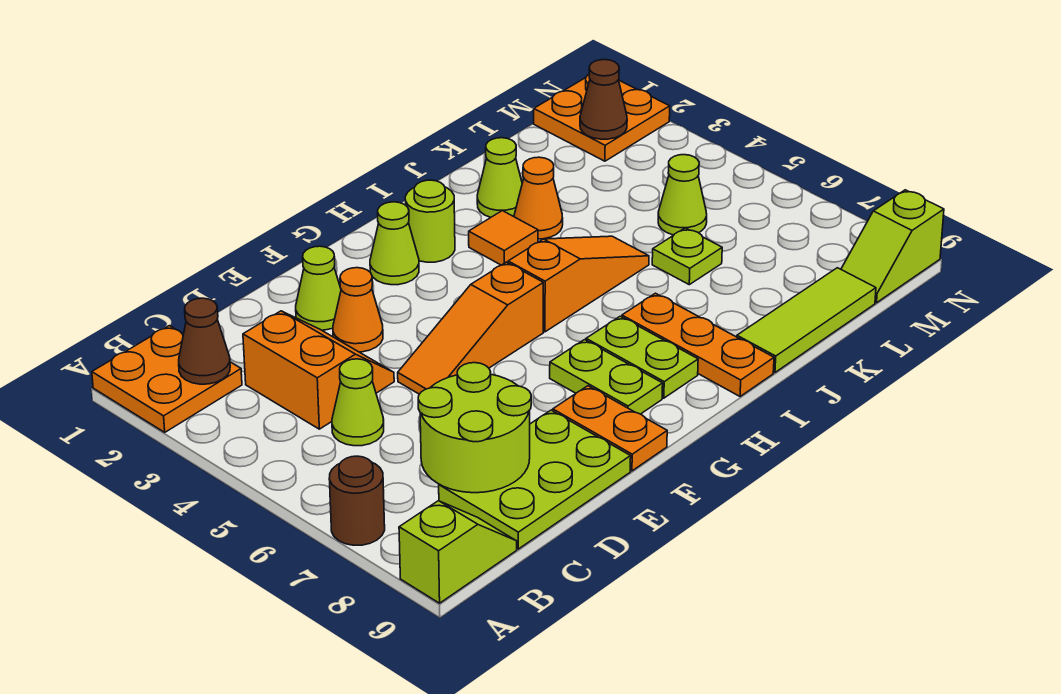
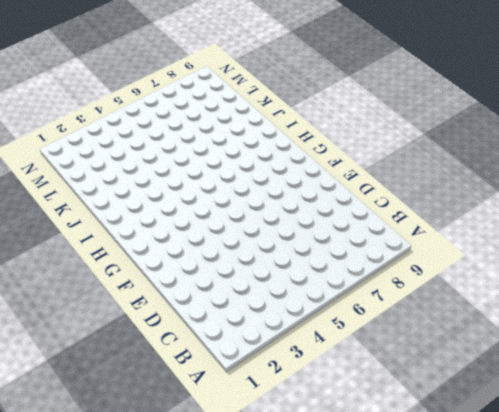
none -> orange plate A1:B2 level 1
none -> brown round brick A7 level 1
none -> lime slope A9:B9 level 1 top A

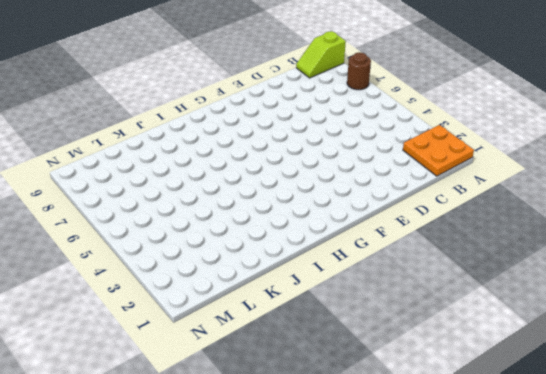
none -> orange slope C3:D4 level 1 top C
none -> lime cone C5 level 1
none -> lime plate C8:E9 level 1

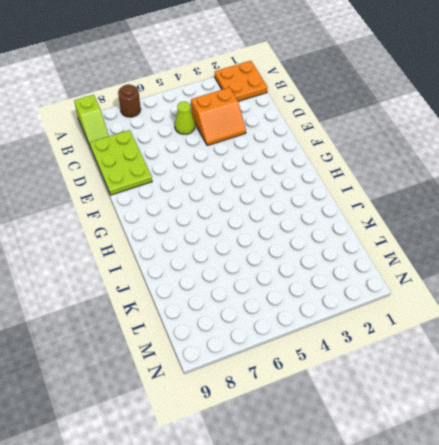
none -> lime cone E2 level 1
none -> orange cone E3 level 1
none -> orange slope E5:G5 level 1 top G

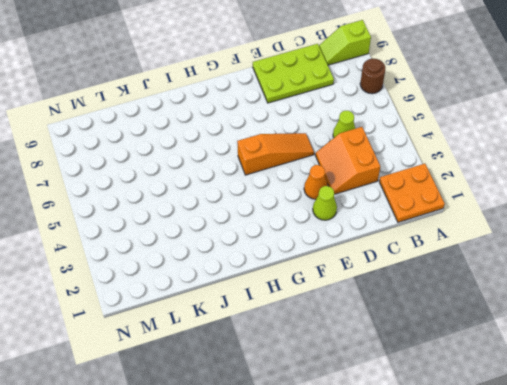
none -> orange plate F8:F9 level 1
none -> lime cone G2 level 1
none -> lime plate G7:G8 level 1

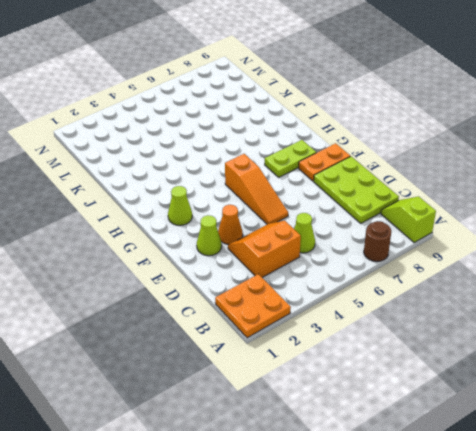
none -> lime round brick H2 level 1
none -> orange slope H5:J5 level 1 top H
none -> lime plate H7:H8 level 1

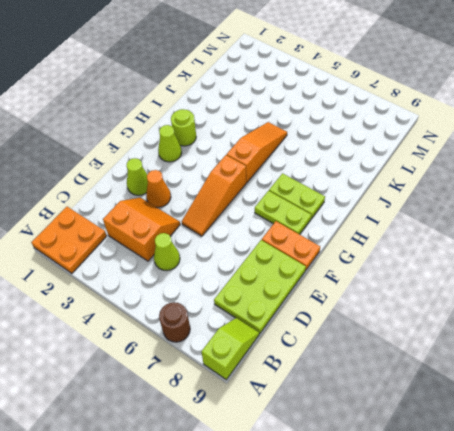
none -> orange tile I3 level 1
none -> orange plate I7:I9 level 1
none -> lime cone J2 level 1

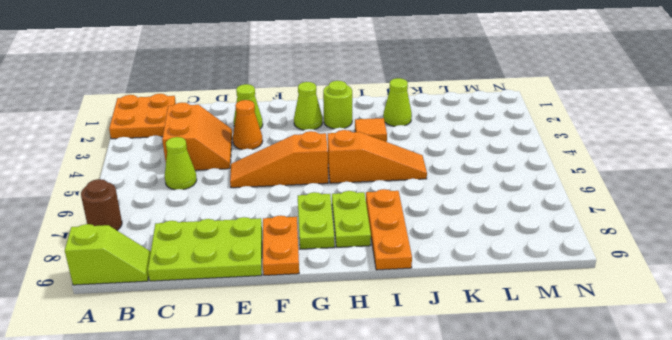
none -> orange cone J3 level 1
none -> lime tile J9:L9 level 1
none -> lime plate K6 level 1

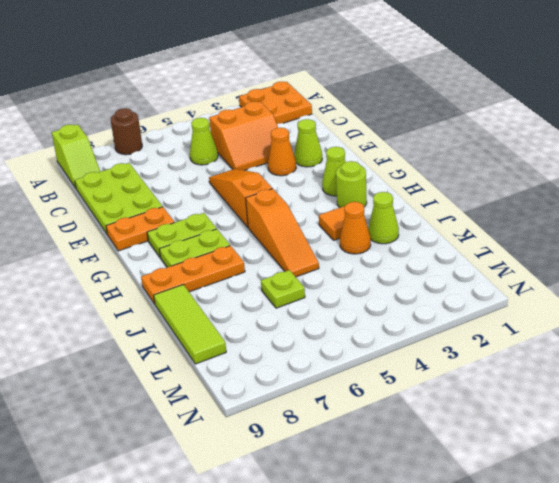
none -> lime cone L5 level 1
none -> orange plate M1:N2 level 1
none -> lime slope M9:N9 level 1 top N

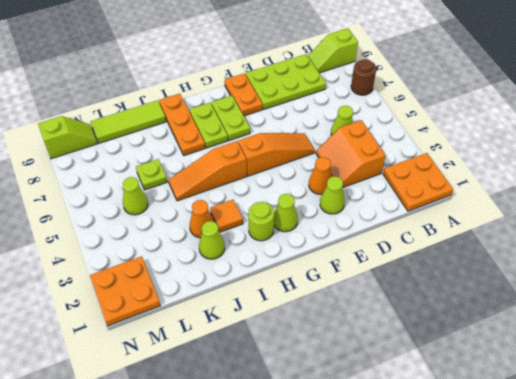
none -> brown cone B2 level 2
none -> lime round brick C7:D8 level 2
none -> brown cone M2 level 2

